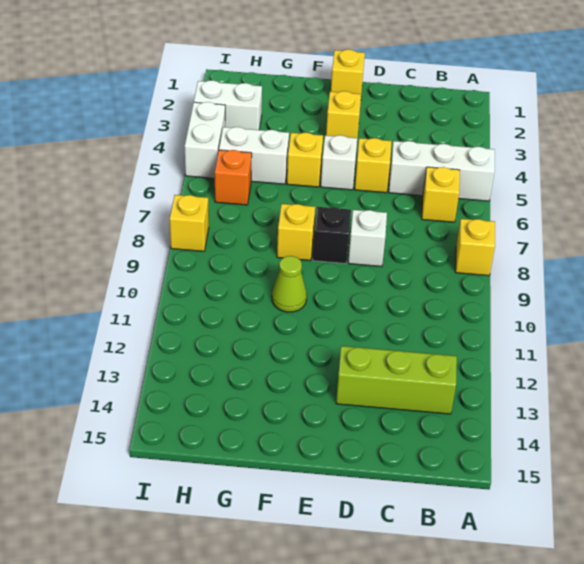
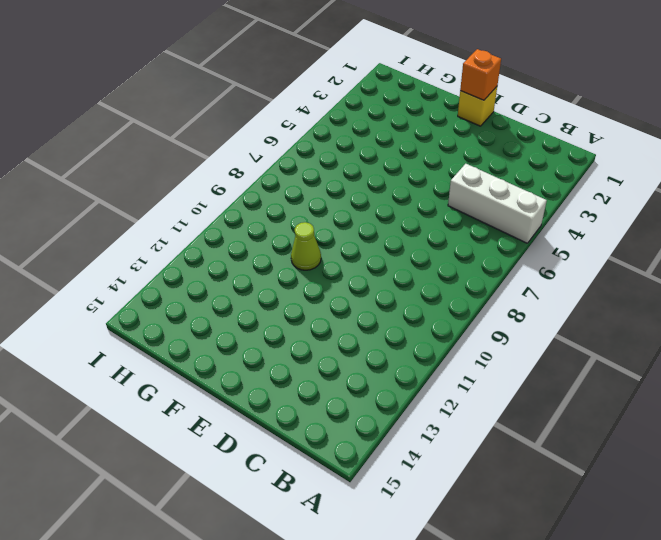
orange brick E1 level 2 -> orange brick H6 level 1
none -> yellow brick A8 level 1
none -> yellow brick B6 level 1
none -> lime brick B13:D13 level 1

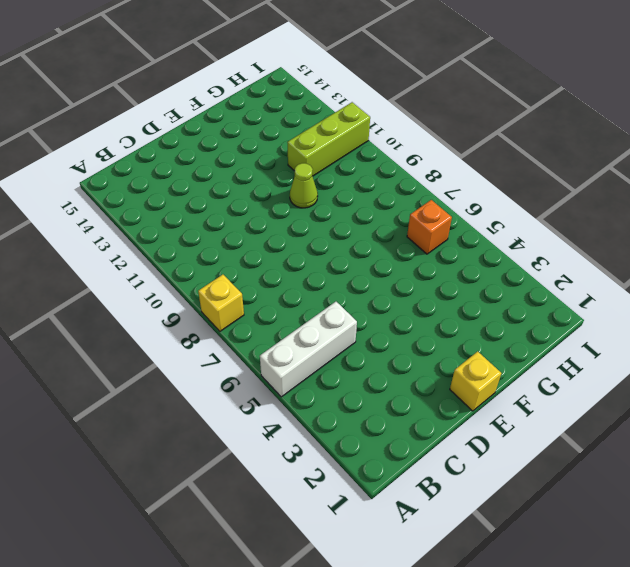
lime brick G11:I11 level 1 -> lime brick B13:D13 level 1
none -> yellow brick B6 level 1
none -> yellow brick D5 level 1
none -> white brick D8 level 1

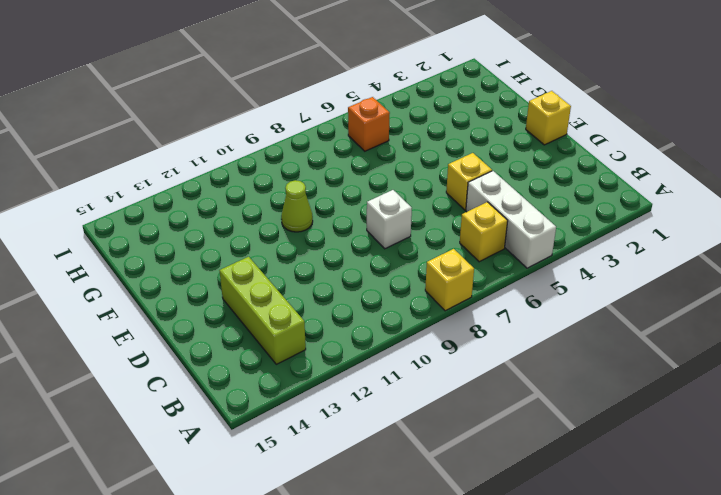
none -> yellow brick E3 level 1
none -> white brick E5 level 1
none -> black brick E8 level 1

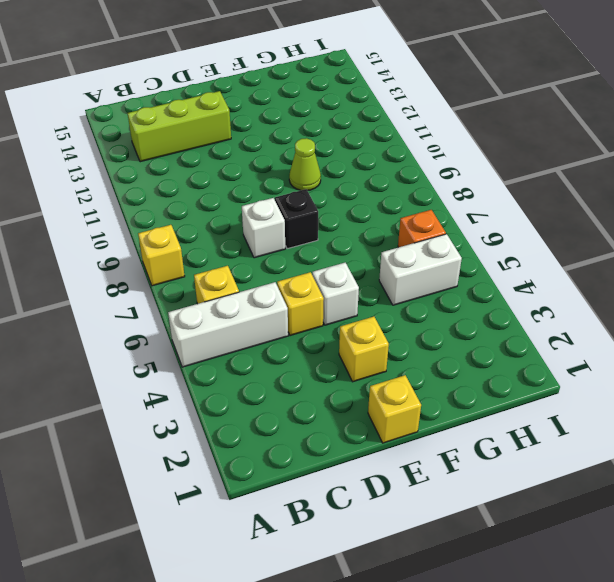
none -> yellow brick F5 level 1
none -> yellow brick F8 level 1
none -> white brick H3:I3 level 1

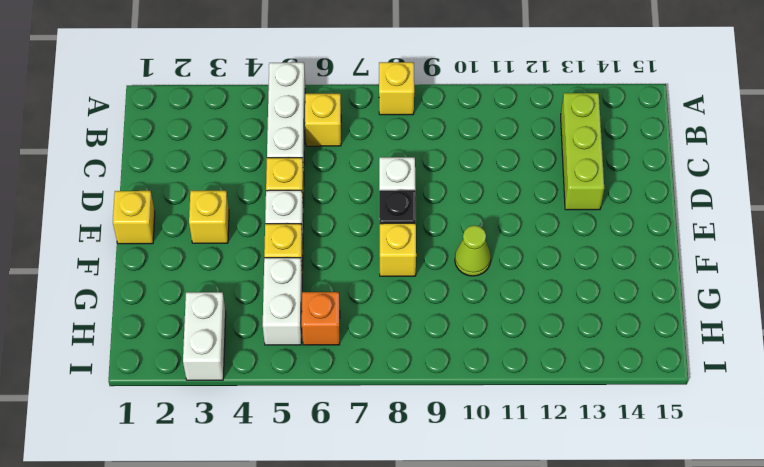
none -> white brick I4:I5 level 1
none -> yellow brick I8 level 1

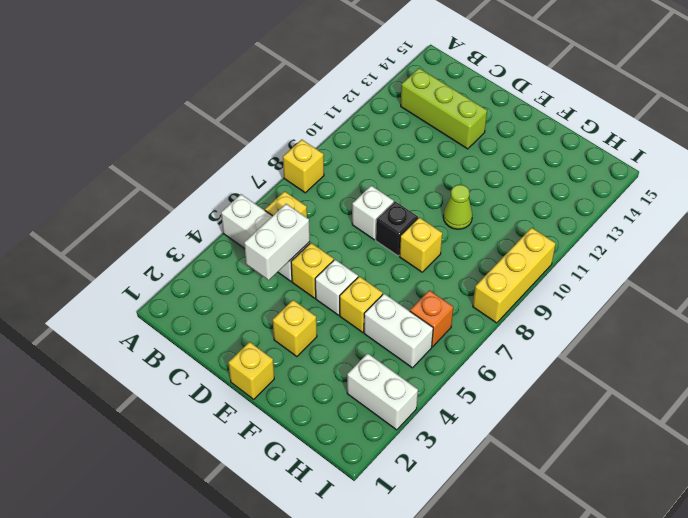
white brick C4:C5 level 2 -> white brick I4:I5 level 1
yellow brick I8:I10 level 1 -> yellow brick I8 level 1

